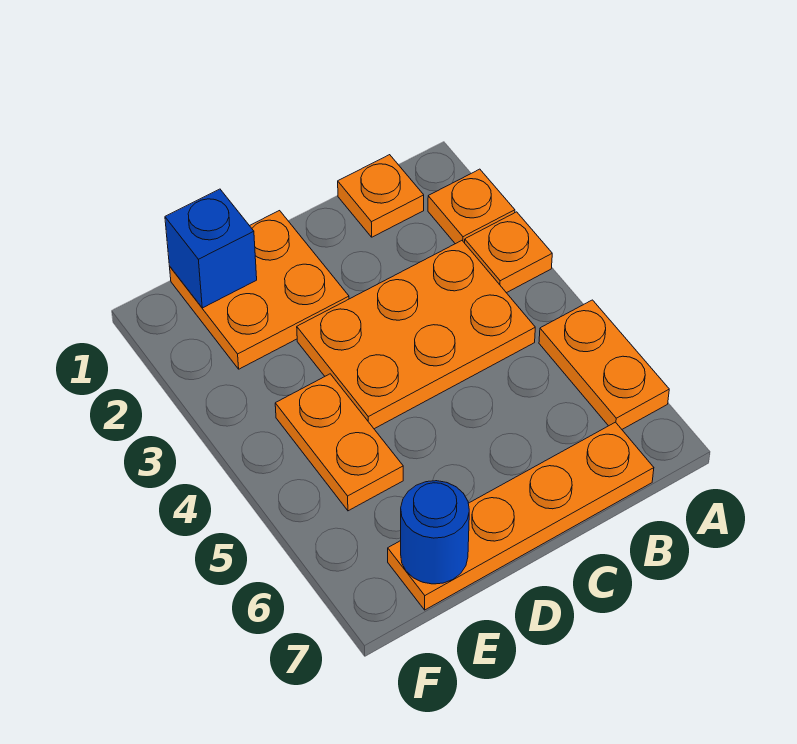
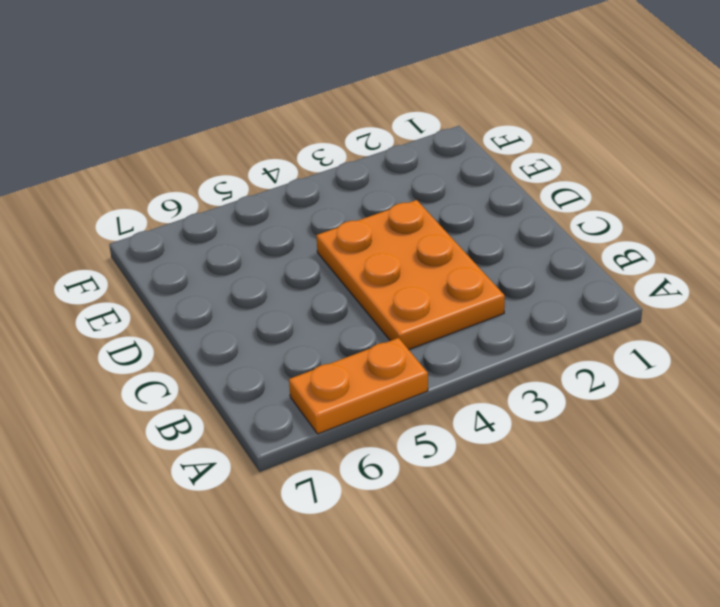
none -> orange plate A2 level 1
none -> orange plate A3 level 1

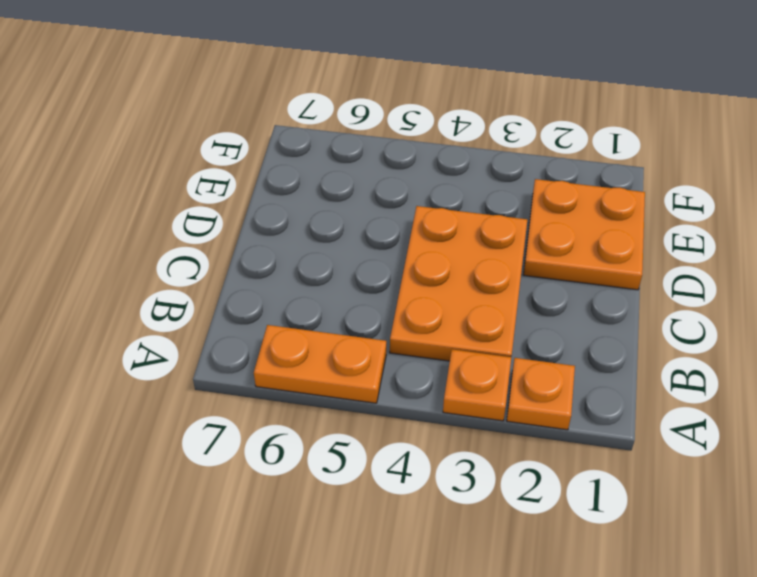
none -> orange plate B1 level 1
none -> orange plate B7:E7 level 1

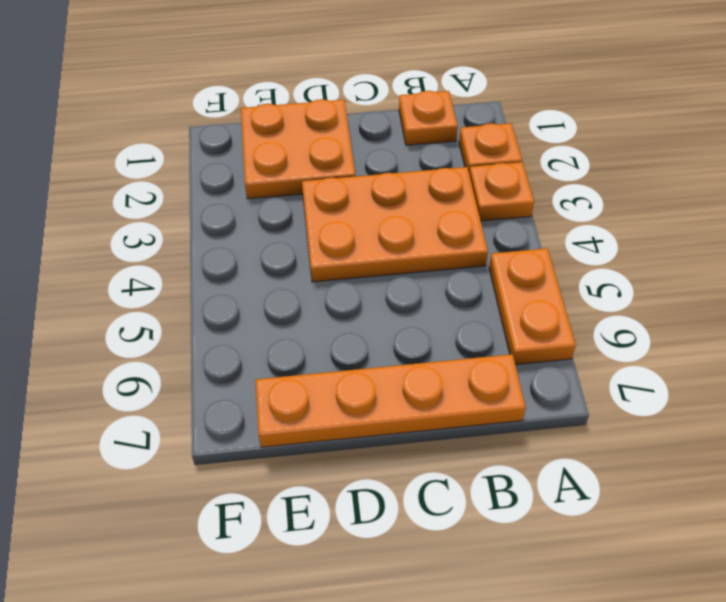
none -> orange plate E4:E5 level 1
none -> blue brick E1 level 2

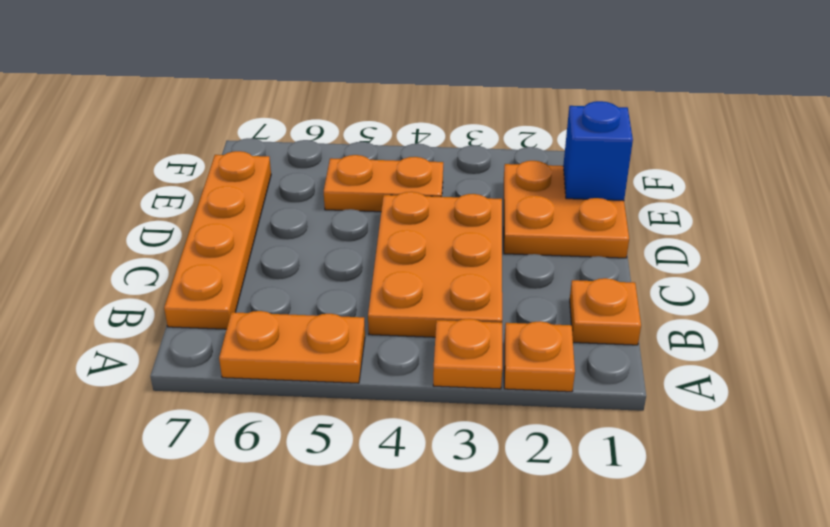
none -> blue round brick E7 level 2

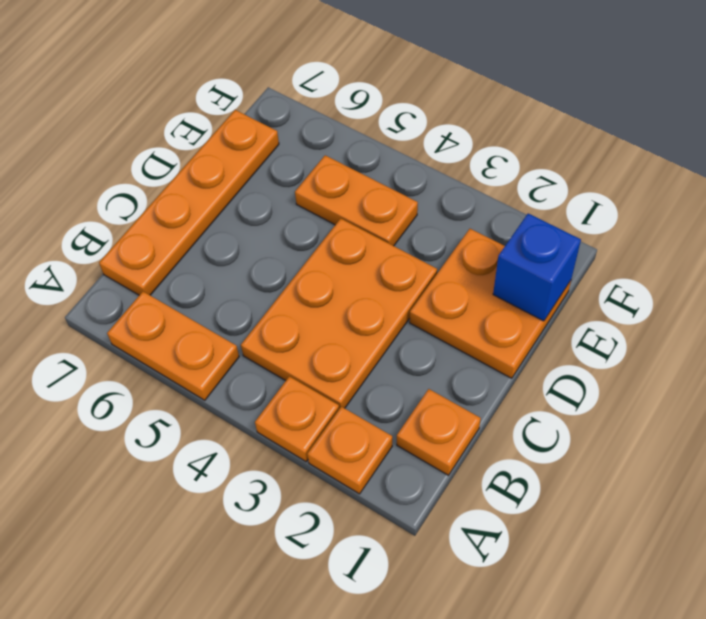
none -> blue round brick E7 level 2

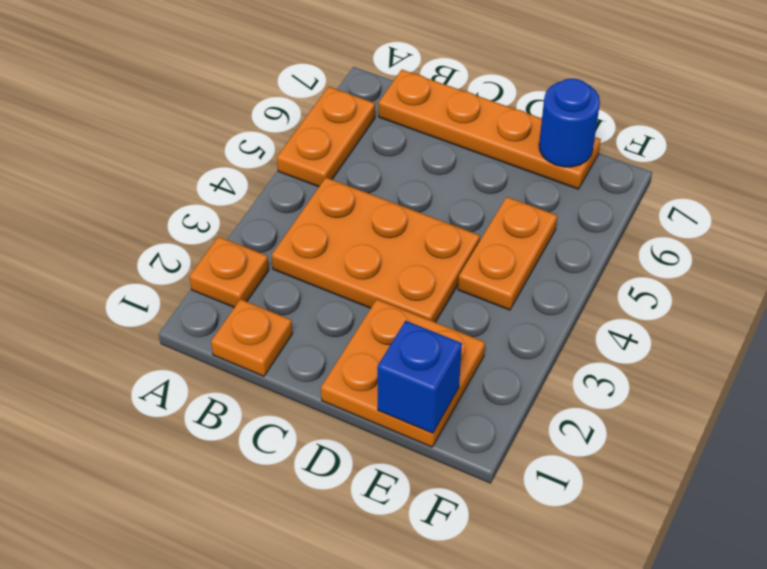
none -> orange plate A3 level 1

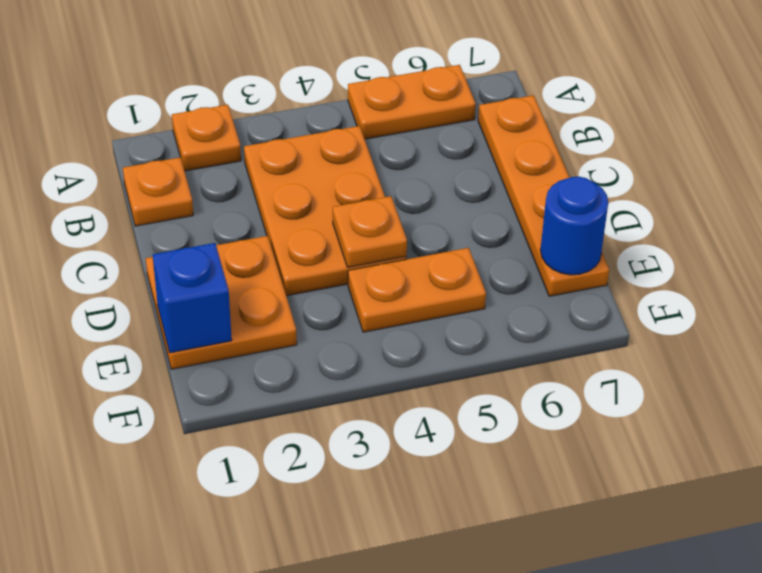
orange plate D4 level 2 -> orange plate A3 level 1

